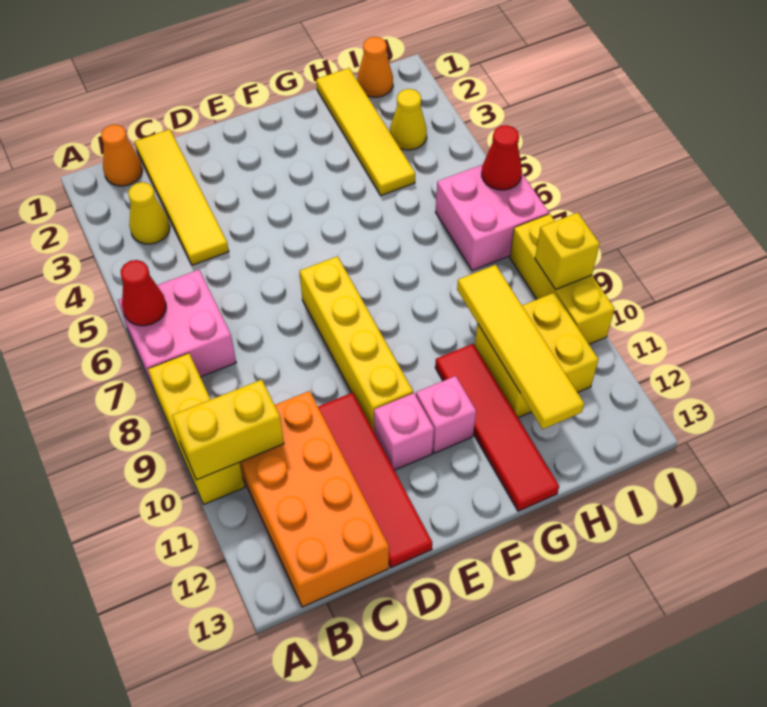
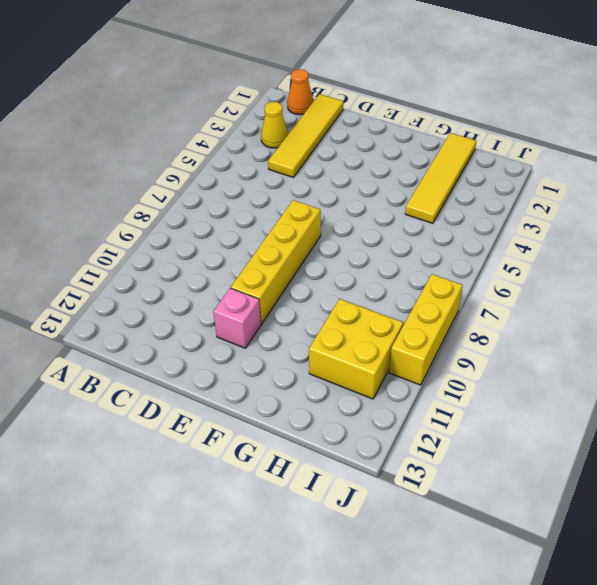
none -> pink brick A6:B7 level 1
none -> yellow brick A8:A10 level 1
none -> orange brick B10:C13 level 1

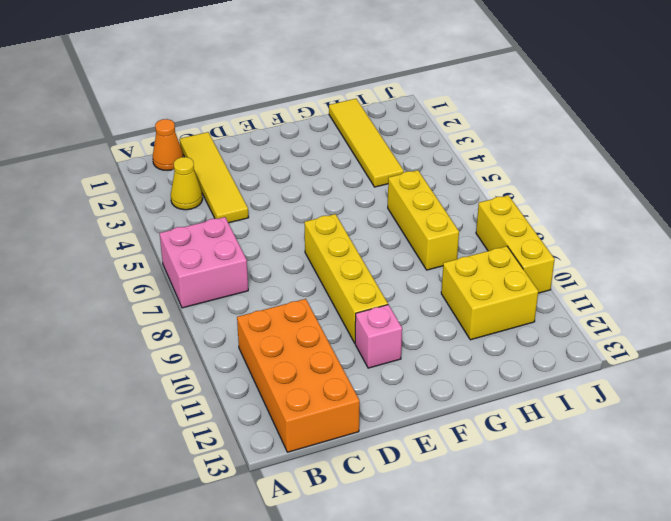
yellow brick H6:H8 level 1 -> yellow brick A8:A10 level 1
none -> red tile D10:D13 level 1
none -> pink brick F11 level 1
none -> red tile G10:G13 level 1

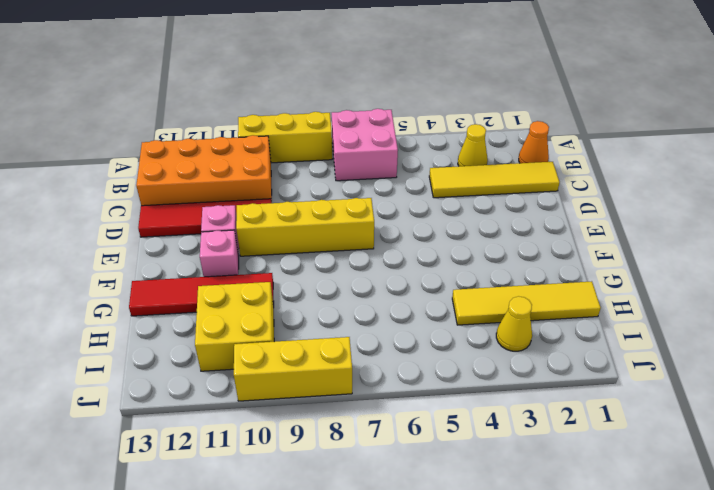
none -> orange cone I1 level 1
none -> pink brick I6:J7 level 1
none -> red cone A6 level 2

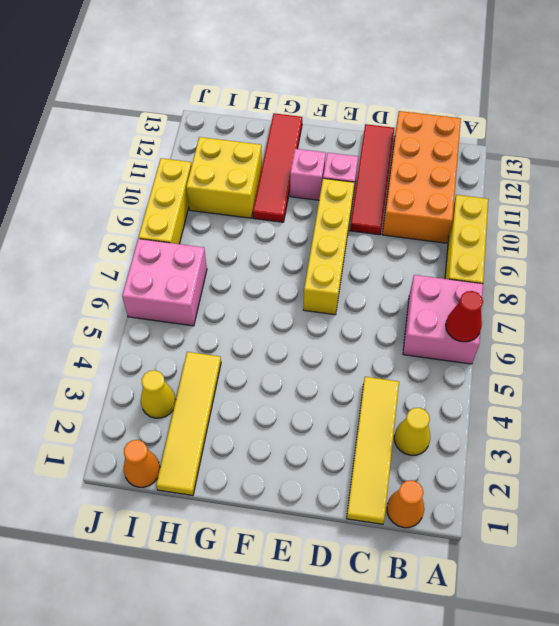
none -> yellow brick A10:B10 level 2
none -> yellow tile H9:H12 level 2
none -> red cone J6 level 2

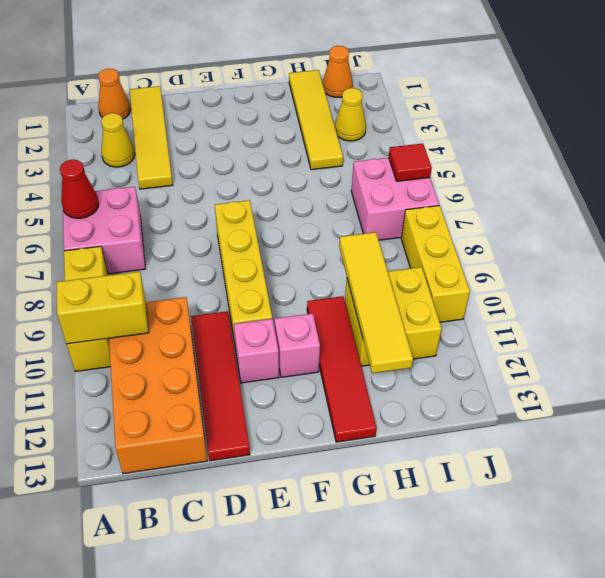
red tile J6 level 2 -> red cone J6 level 2
none -> yellow brick J9 level 2

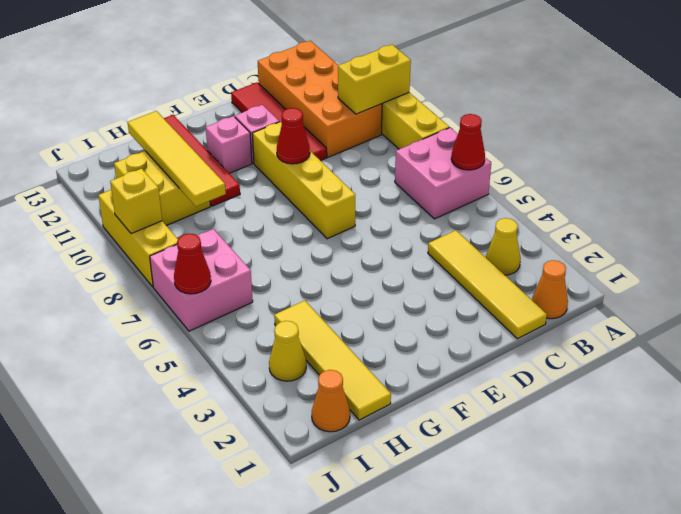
red cone E9 level 2 -> none

